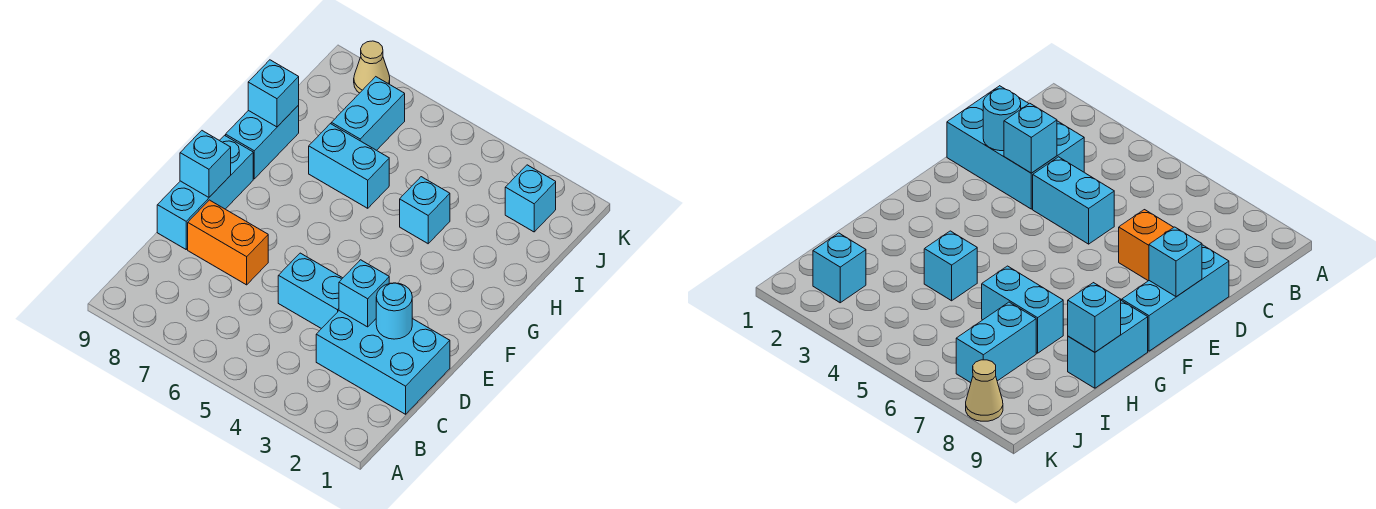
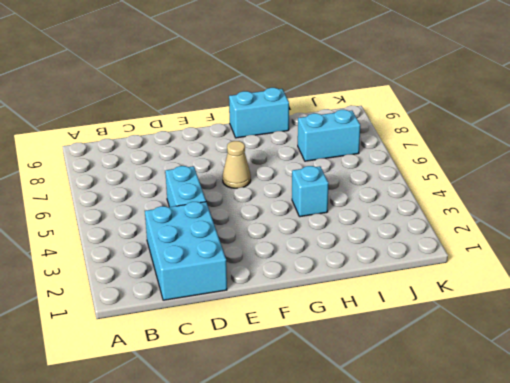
tan cone F6 level 1 -> tan cone K8 level 1
none -> orange brick D7:D8 level 1
none -> cyan brick D9:F9 level 1
none -> cyan brick H6:H7 level 1

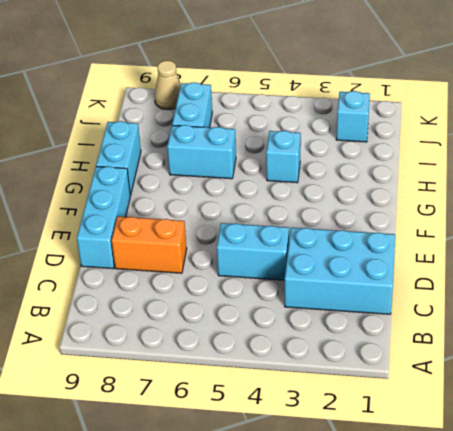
none -> cyan round brick D2 level 2
none -> cyan brick D3 level 2
none -> cyan brick E9 level 2

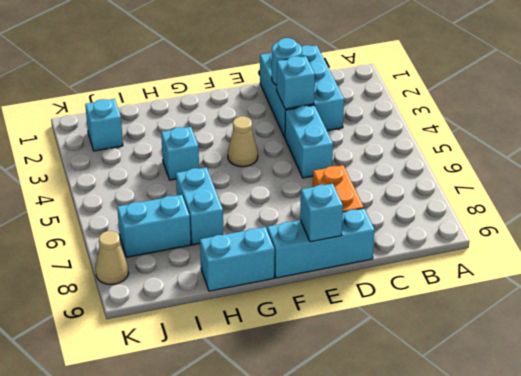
tan cone F4 level 1 -> none
none -> cyan brick H9 level 2

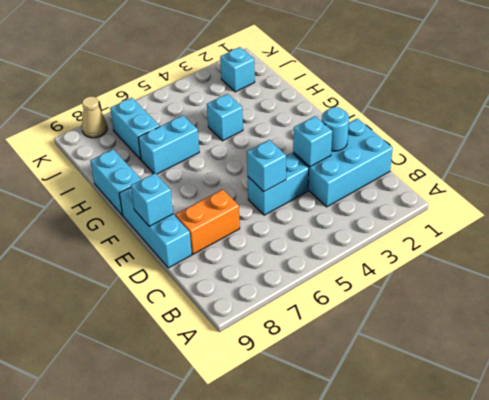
cyan brick D5 level 2 -> cyan brick H9 level 2

